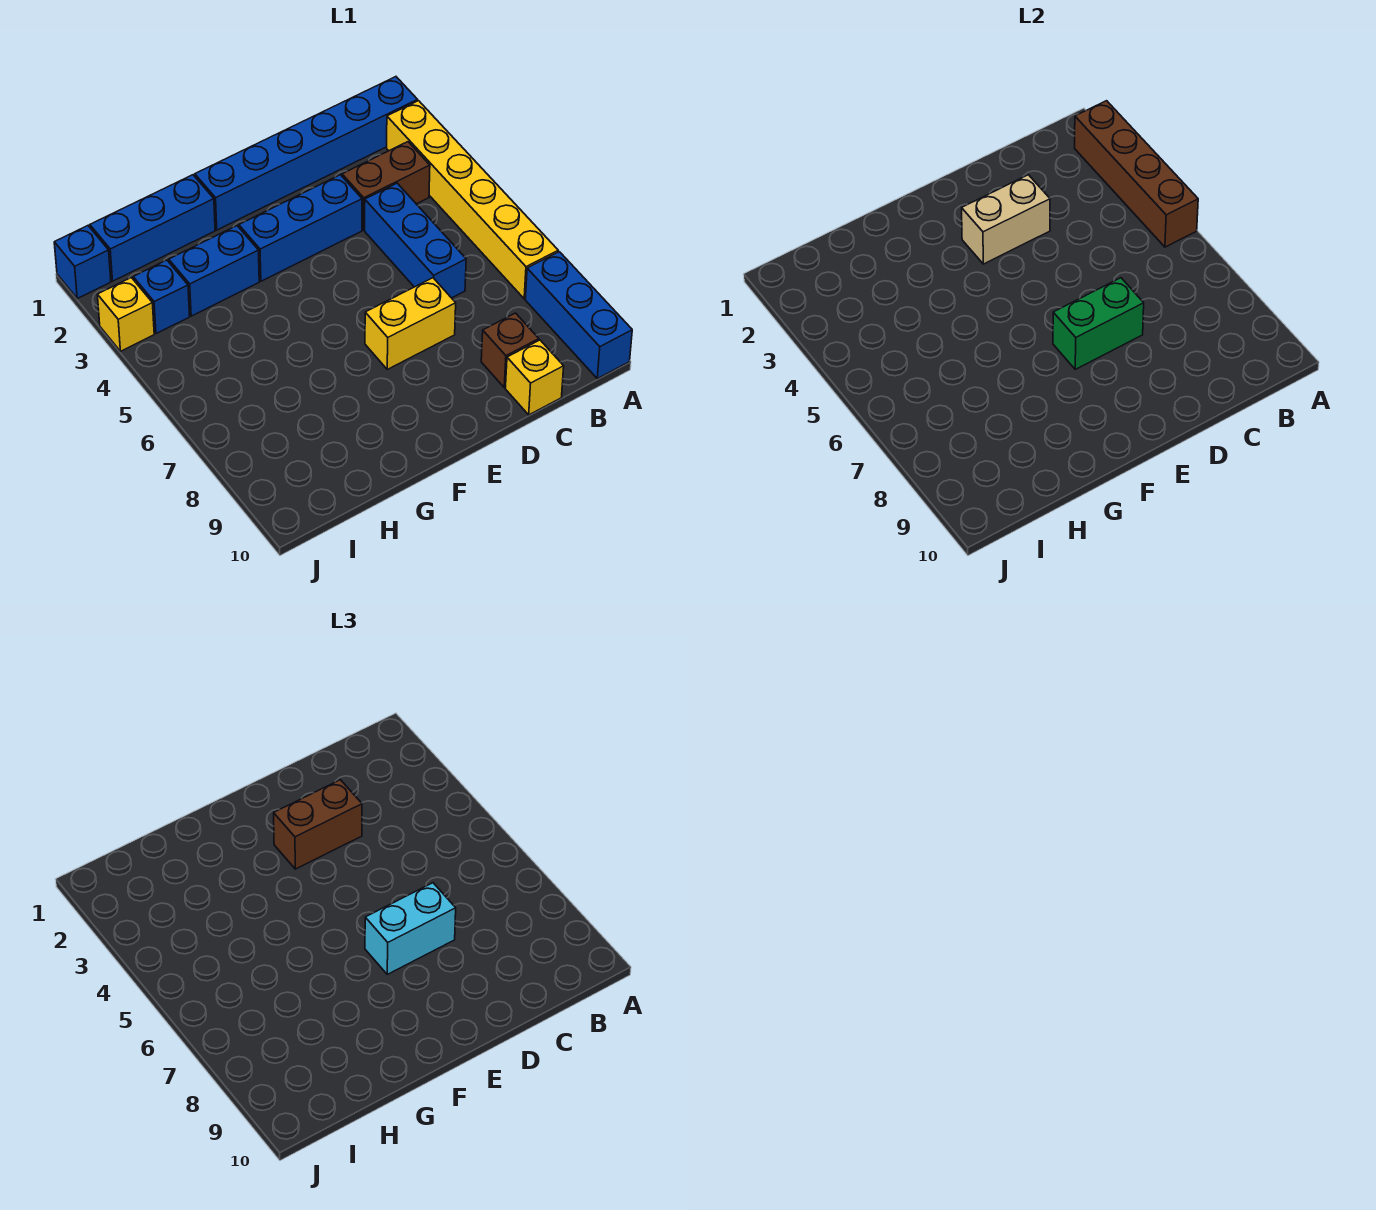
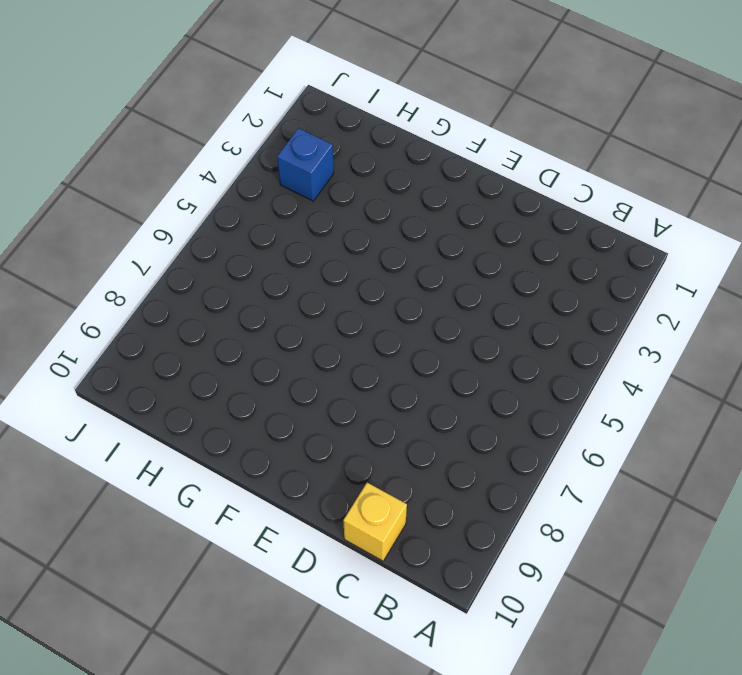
none -> blue brick A1:F1 level 1
none -> yellow brick A2:A7 level 1
none -> blue brick A8:A10 level 1

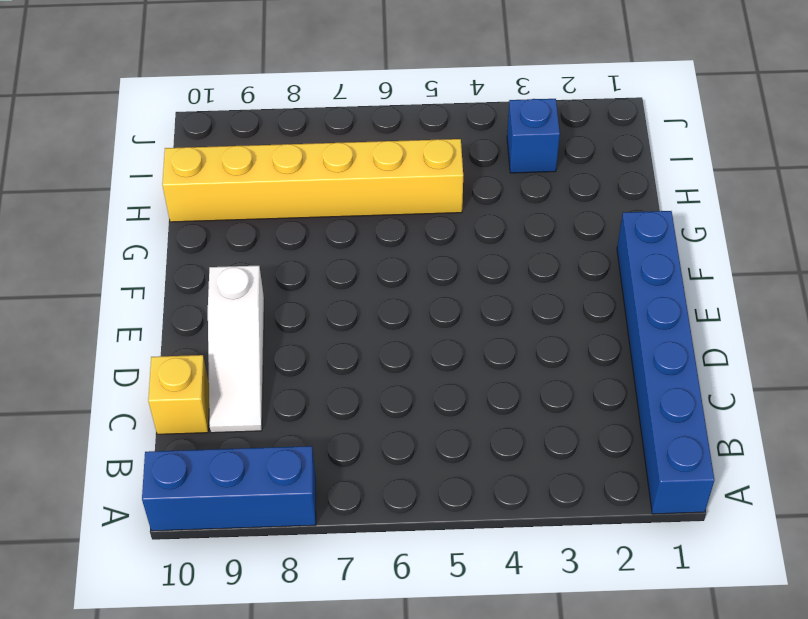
white slope C9:E9 level 1 top E -> brown brick C9 level 1
yellow brick H5:H10 level 1 -> yellow brick A2:A7 level 1
none -> brown brick B3:C3 level 1
none -> blue brick C4:C6 level 1
none -> blue brick D3:F3 level 1

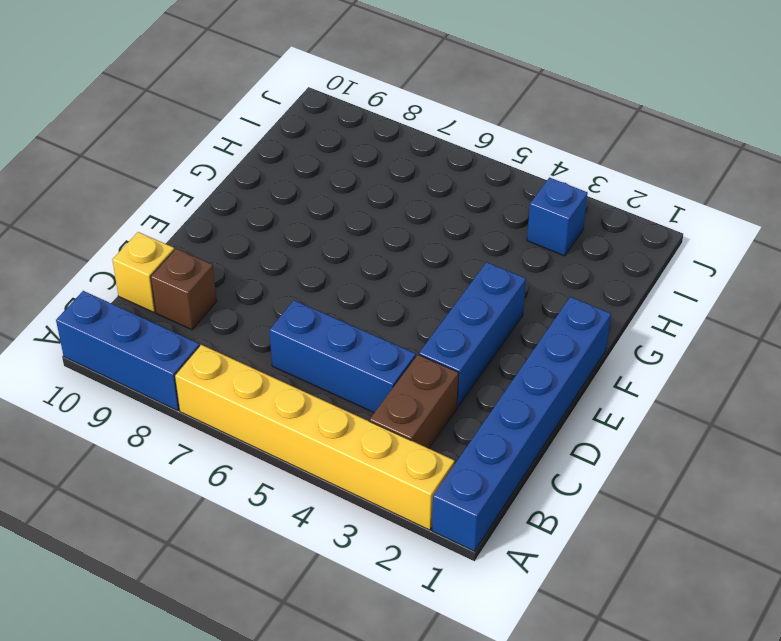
none -> yellow brick D7:E7 level 1
none -> blue brick G1:I1 level 1
none -> blue brick G3:H3 level 1

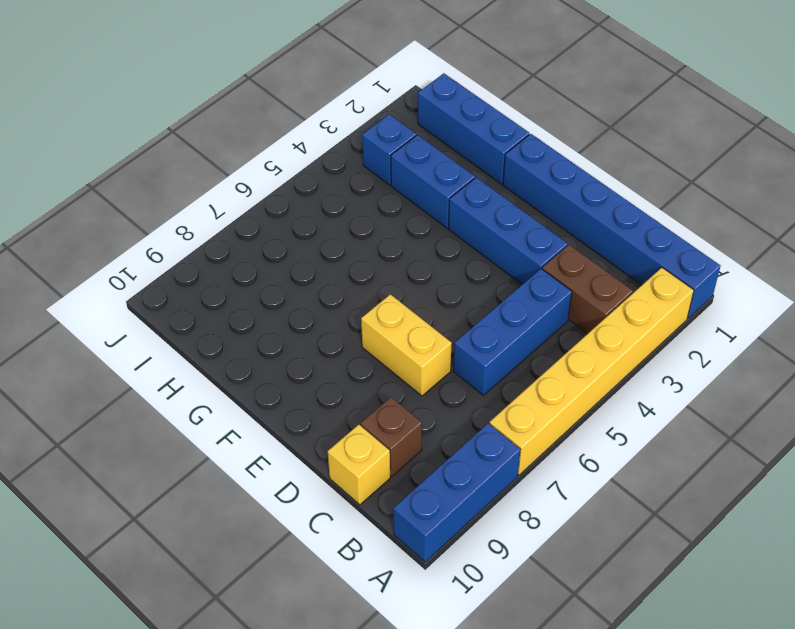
none -> blue brick J1 level 1
none -> yellow brick J3 level 1
none -> brown brick A2:A5 level 2

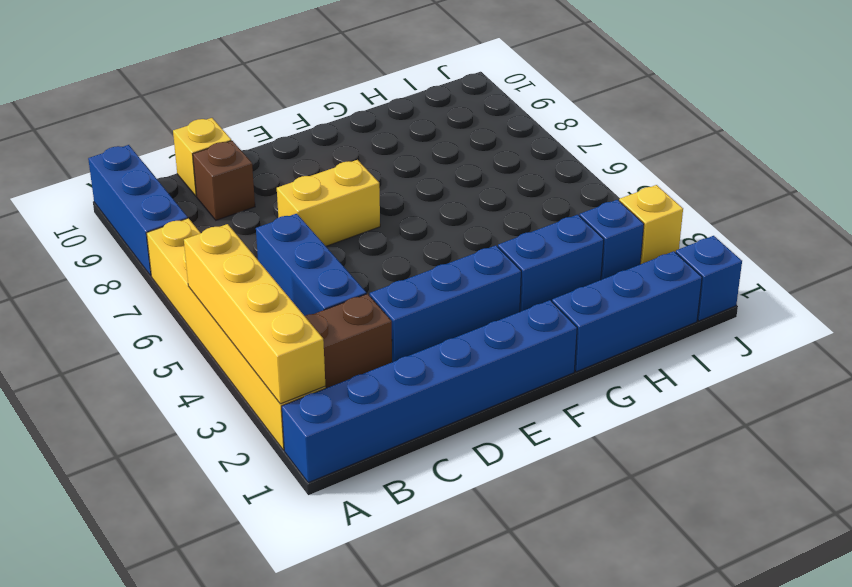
yellow brick A2:A5 level 2 -> brown brick A2:A5 level 2
none -> tan brick D3:E3 level 2
none -> green brick D7:E7 level 2
none -> brown brick D3:E3 level 3

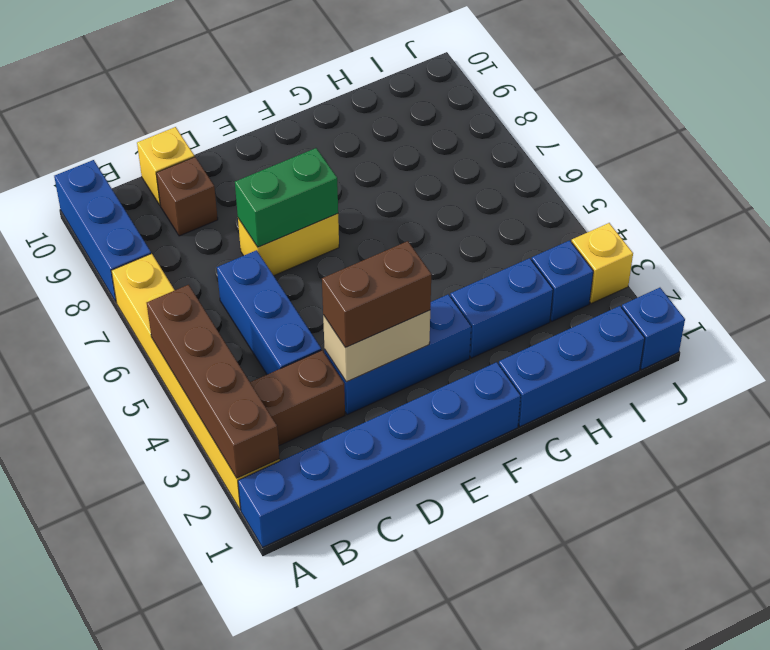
none -> cyan brick D7:E7 level 3

